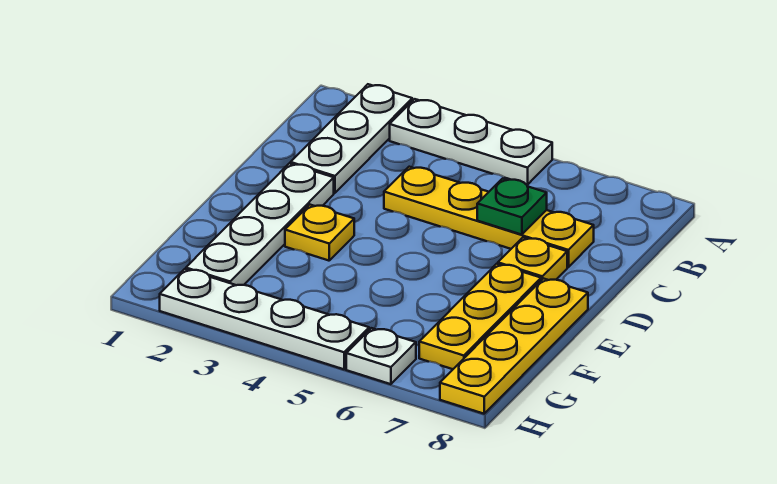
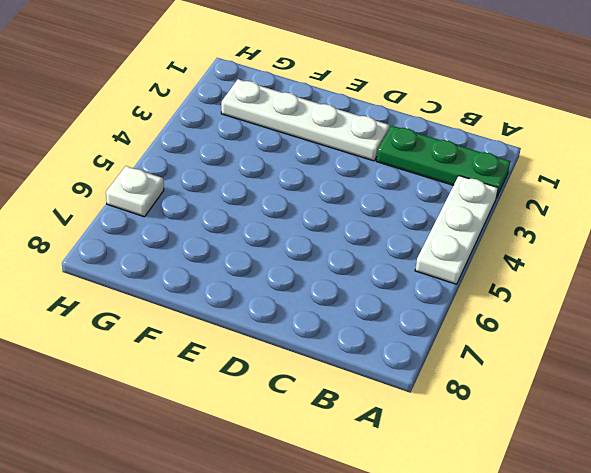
green plate A2:C2 level 1 -> white plate A2:C2 level 1
none -> yellow plate C4:C7 level 1
none -> yellow plate D7 level 1

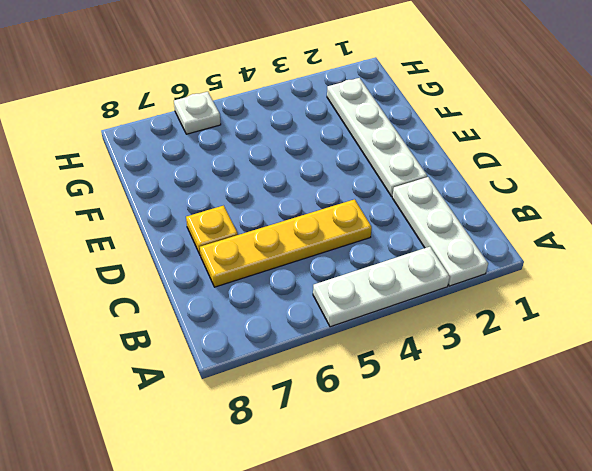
none -> yellow plate E3 level 1
none -> yellow plate E7:G7 level 1

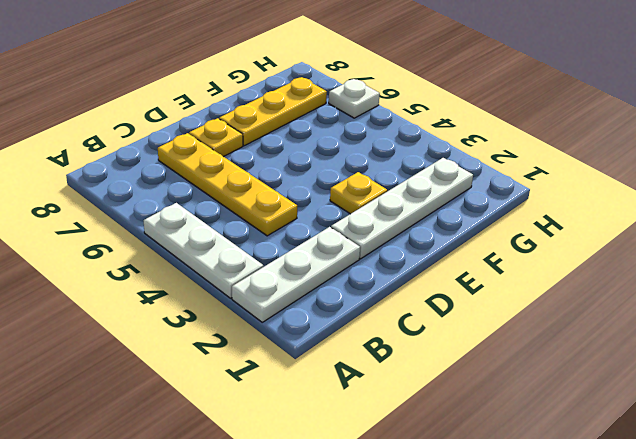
none -> yellow plate E8:H8 level 1
none -> white plate H2:H5 level 1

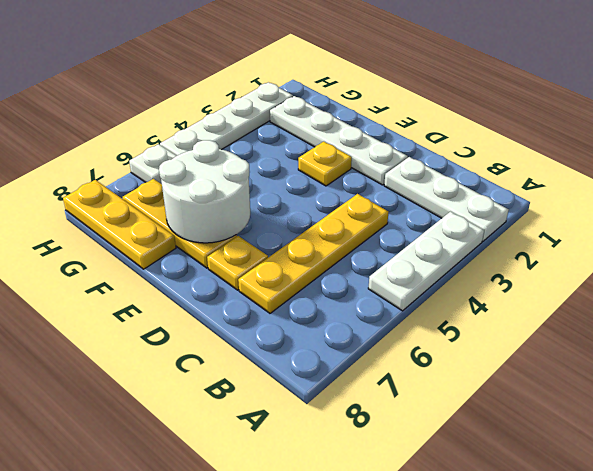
white round brick E6:F7 level 2 -> none
yellow plate F8:H8 level 1 -> yellow plate E8:H8 level 1
none -> green plate C6 level 2

